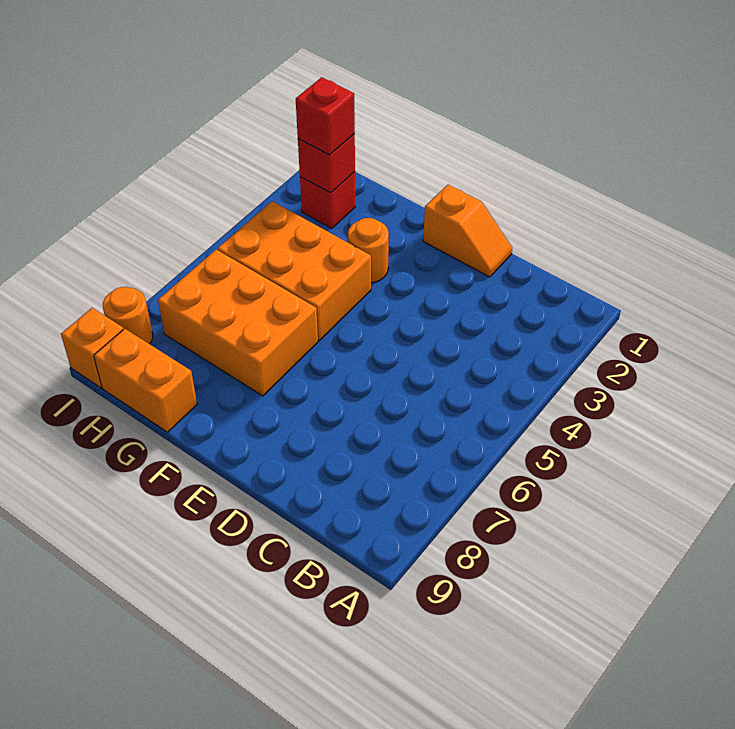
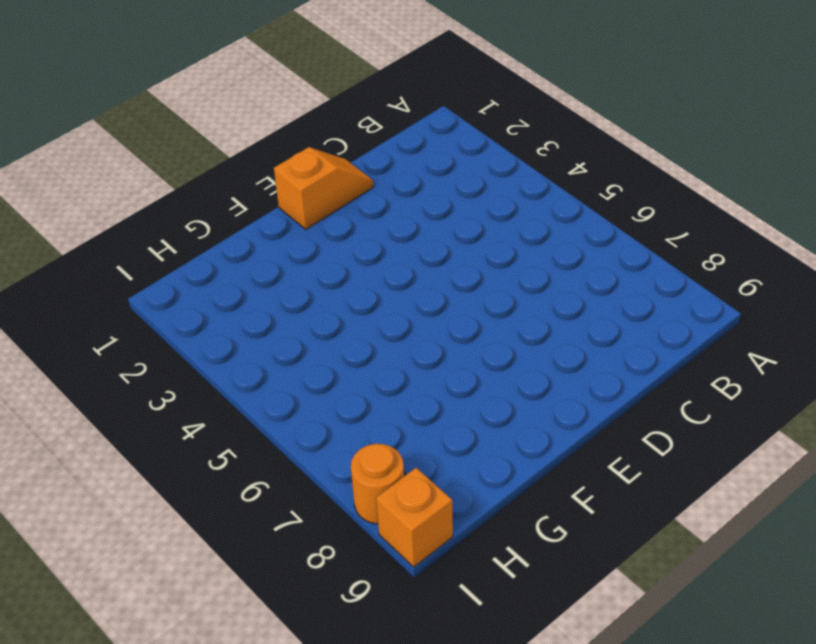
none -> orange round brick F3 level 1
none -> orange brick F4:H5 level 1

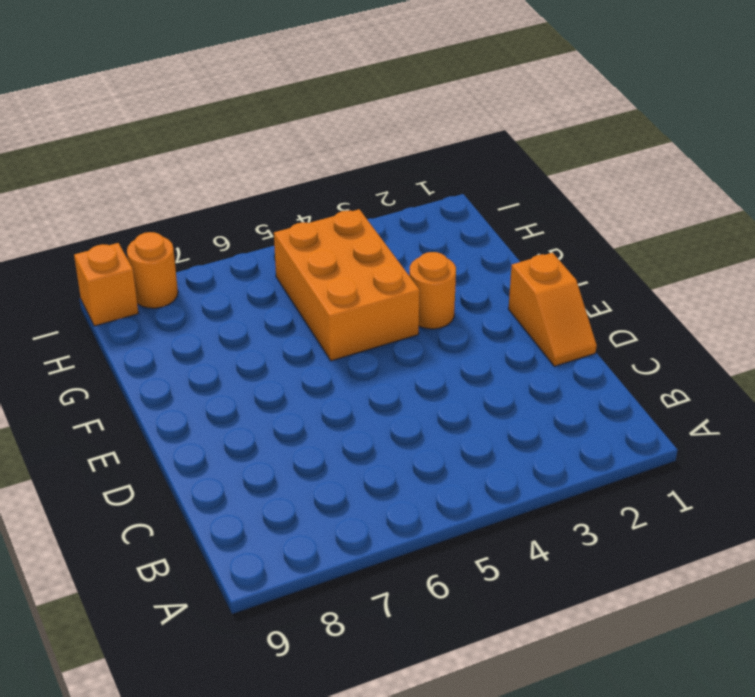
none -> orange brick F6:H7 level 1
none -> orange brick G9:H9 level 1

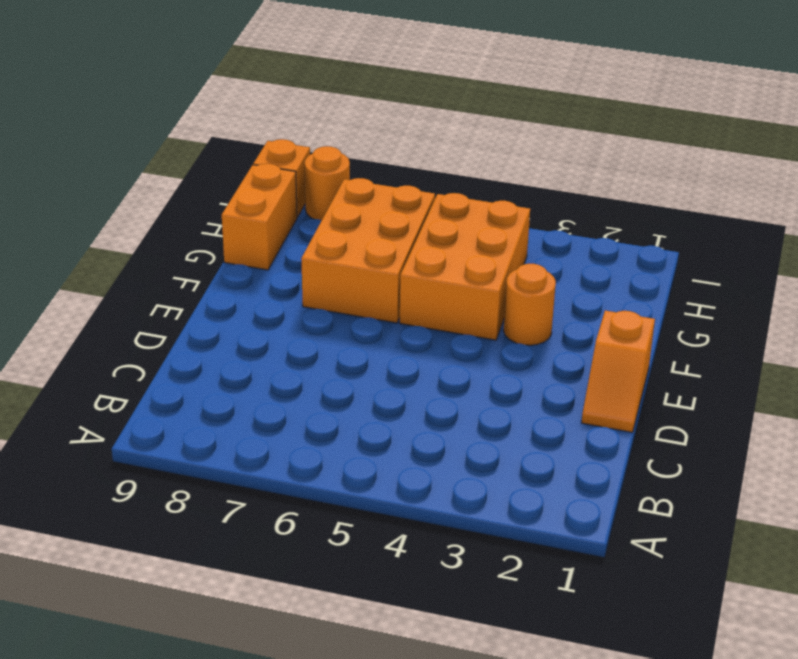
none -> red brick H2 level 1
none -> red brick H2 level 2

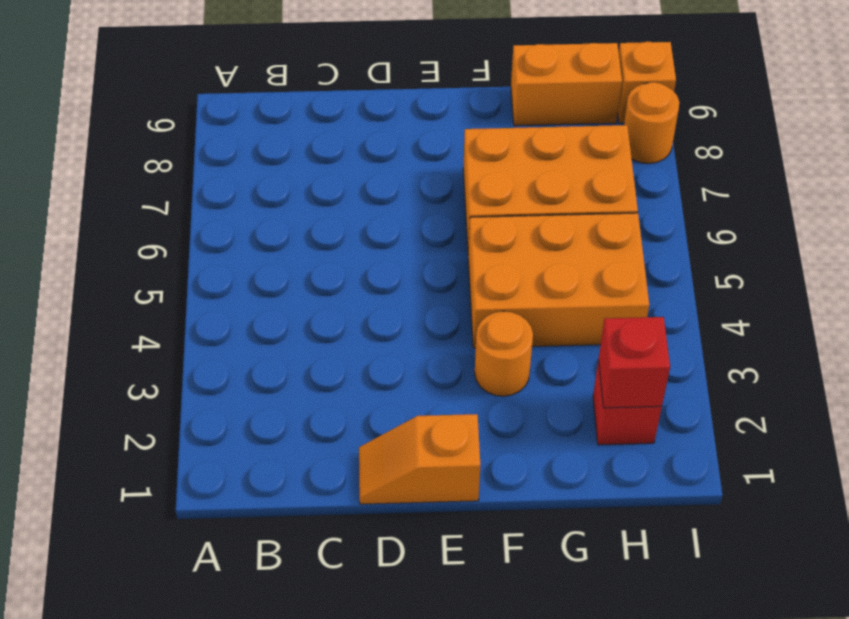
none -> red brick H2 level 3

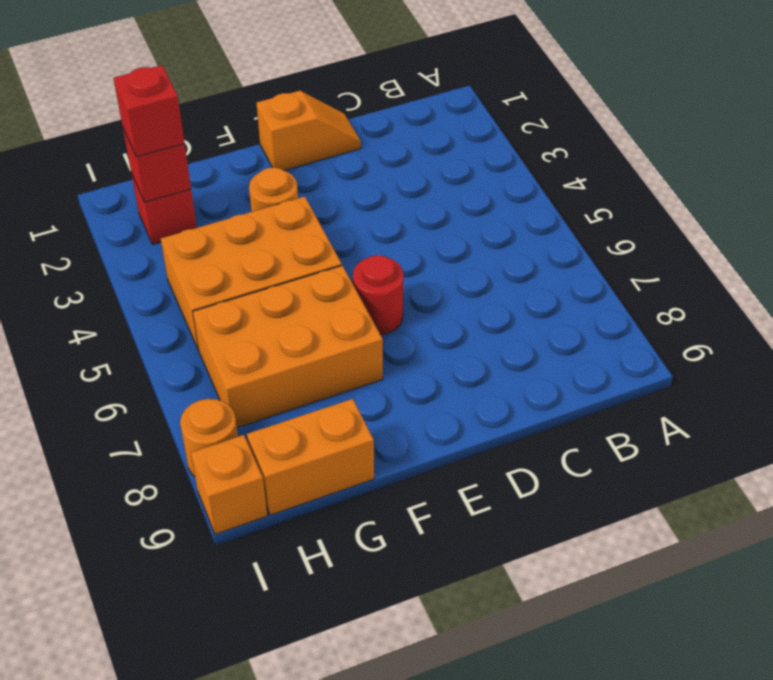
red round brick E6 level 1 -> none

